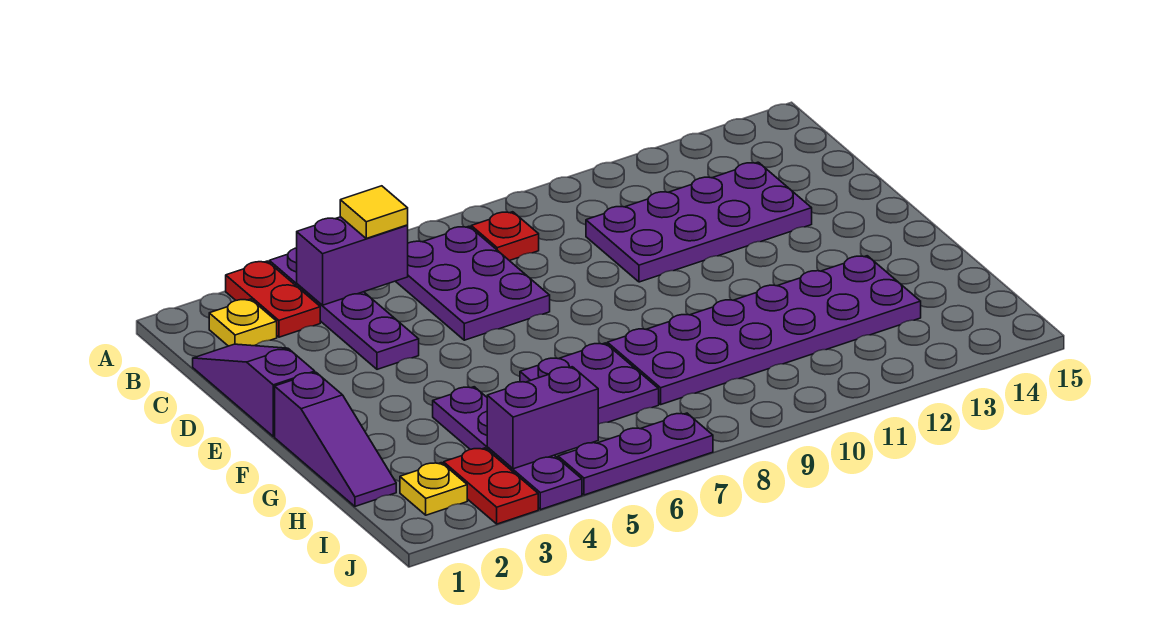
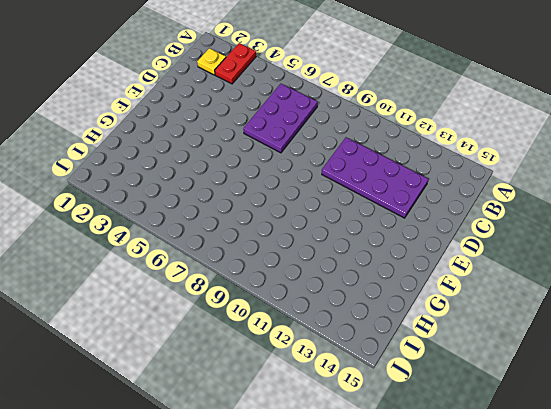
none -> purple plate A4:D4 level 1
none -> red plate B8 level 1
none -> purple slope C1:E1 level 1 top E

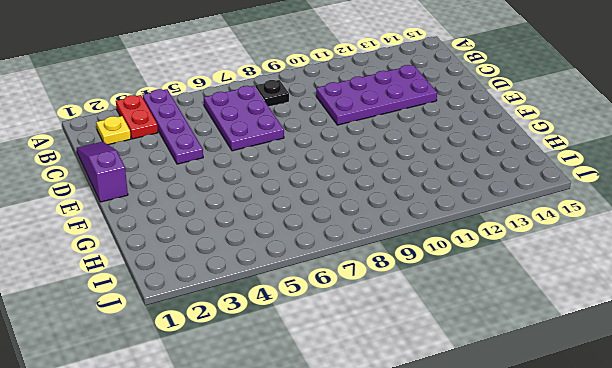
black plate B8 level 1 -> red plate B8 level 1
none -> purple slope F1:H1 level 1 top F
none -> purple plate G4:J4 level 1
none -> purple plate G6:H7 level 1

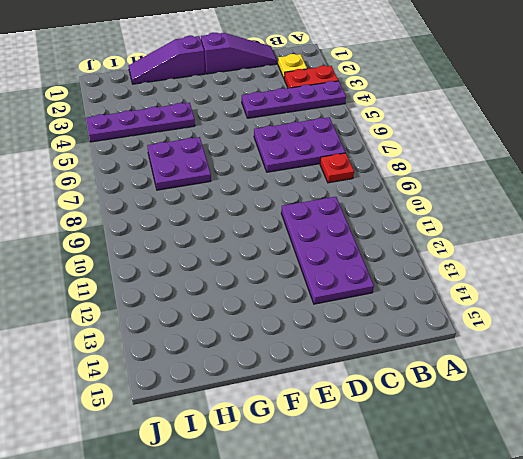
none -> purple plate G8:H13 level 1
none -> yellow plate I2 level 1
none -> red plate I3:J3 level 1

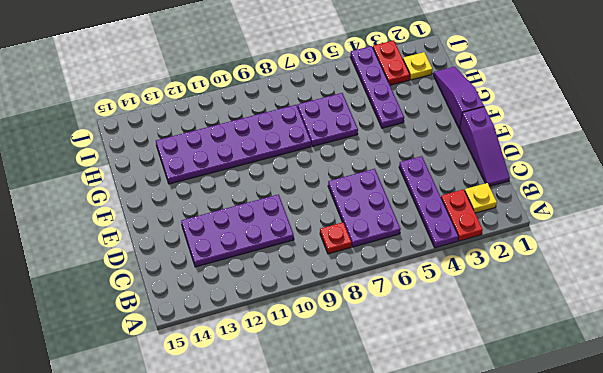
none -> purple plate J5:J7 level 1
none -> purple brick B4:B5 level 2
none -> purple brick I4:I5 level 2

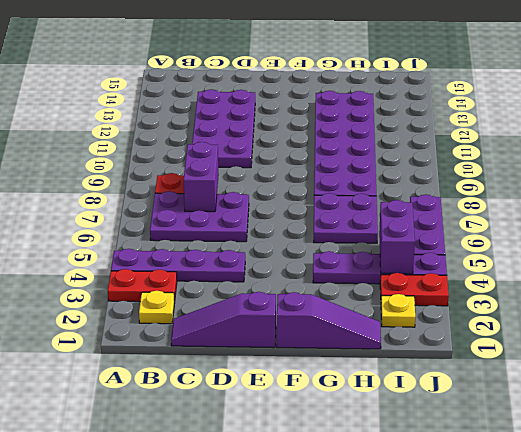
purple brick C7:C8 level 2 -> purple brick B4:B5 level 2
none -> yellow tile B5 level 3

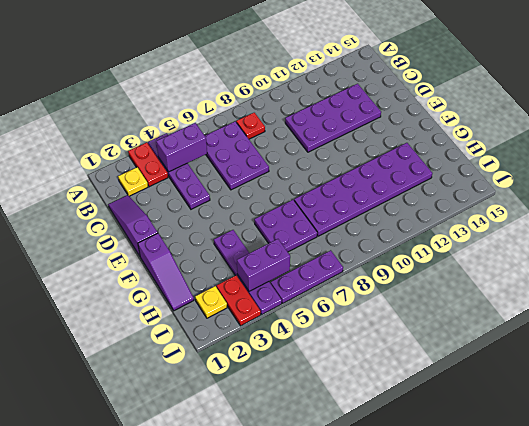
none -> yellow tile B5 level 3

